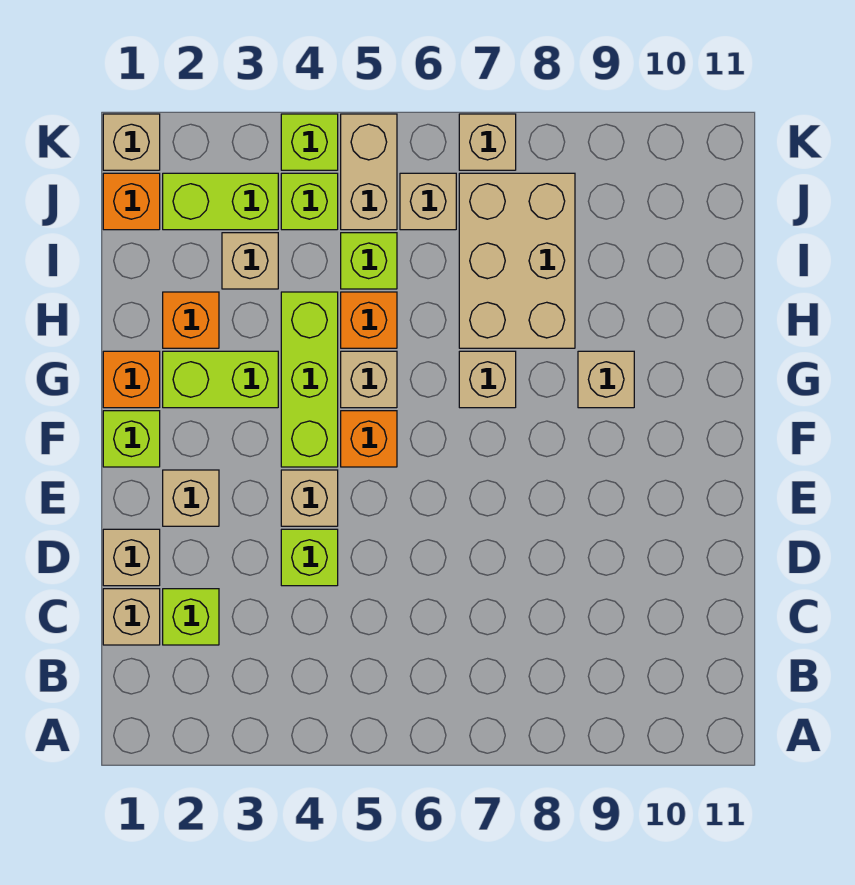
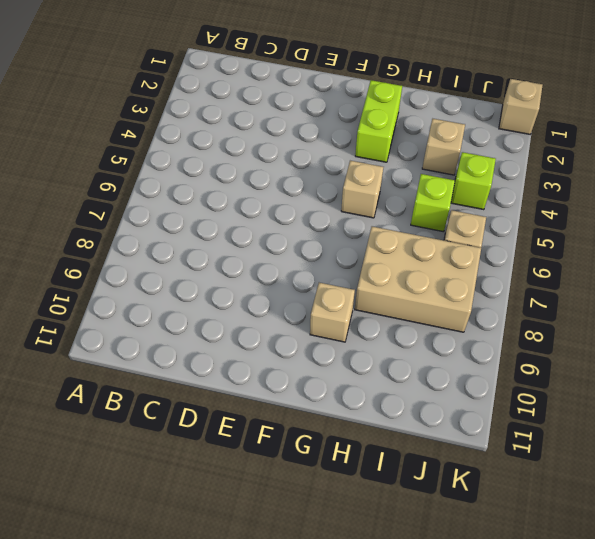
none -> tan brick C1 level 1
none -> lime brick C2 level 1
none -> tan brick D1 level 1

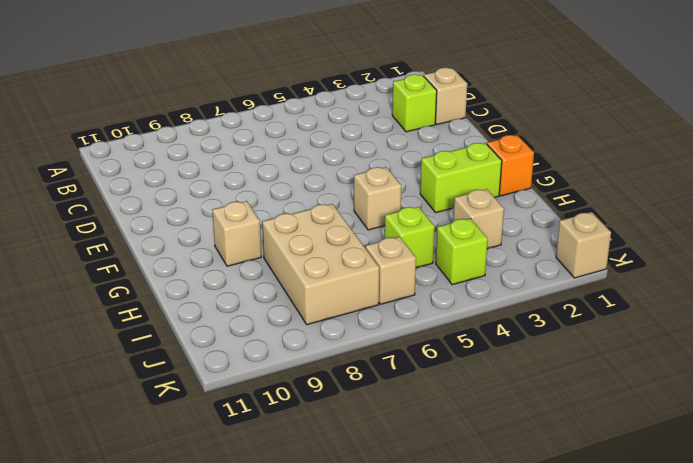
none -> tan brick D1 level 1
none -> lime brick D4 level 1
none -> tan brick E2 level 1

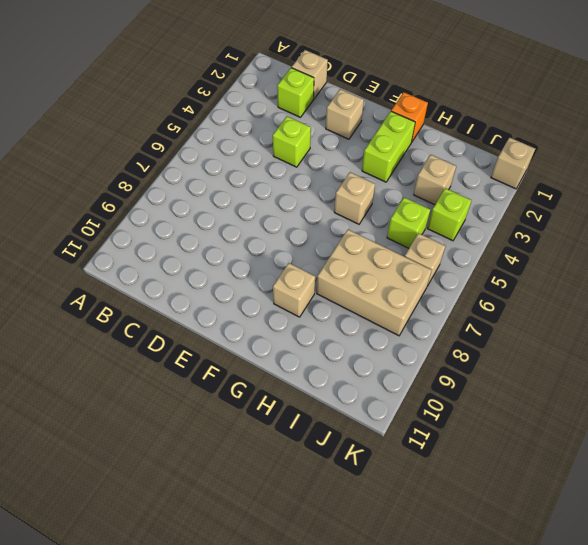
none -> tan brick D1 level 1
none -> tan brick E4 level 1
none -> lime brick F1 level 1

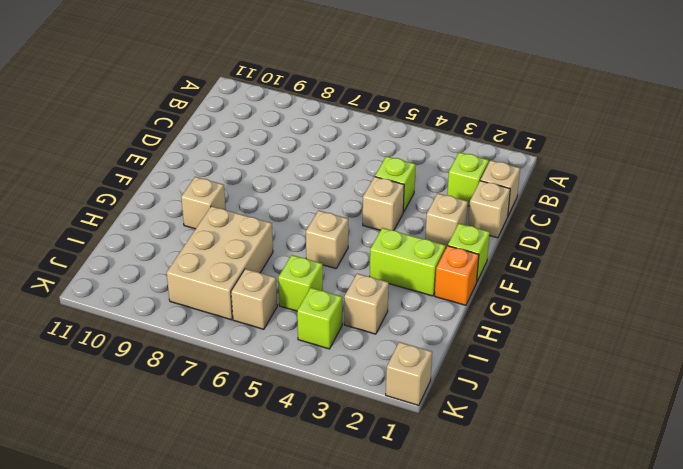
none -> lime brick F4:H4 level 1
none -> orange brick F5 level 1
none -> tan brick G7 level 1

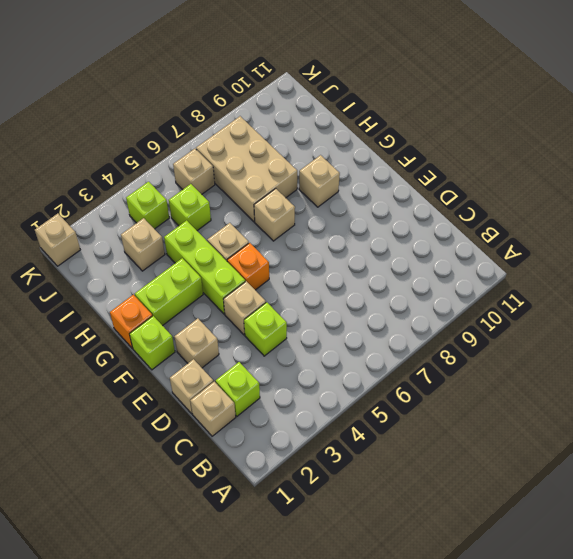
none -> orange brick H2 level 1
none -> orange brick H5 level 1
none -> orange brick J1 level 1

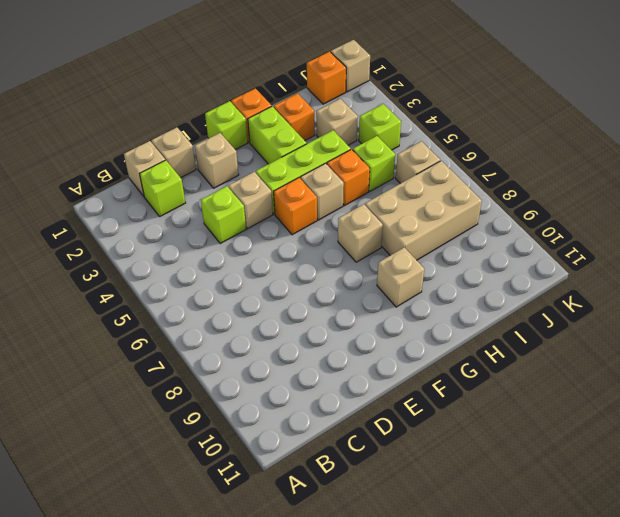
none -> lime brick J2:J3 level 1
none -> tan brick J5:K5 level 1
none -> lime brick K4 level 1

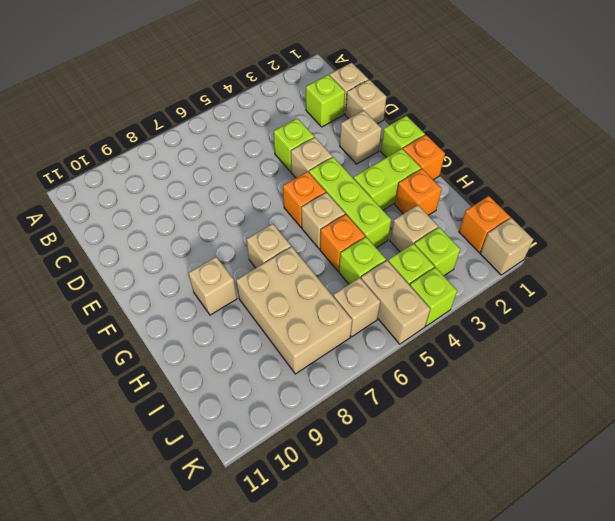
lime brick J3 level 1 -> lime brick J2:J3 level 1
none -> tan brick K7 level 1

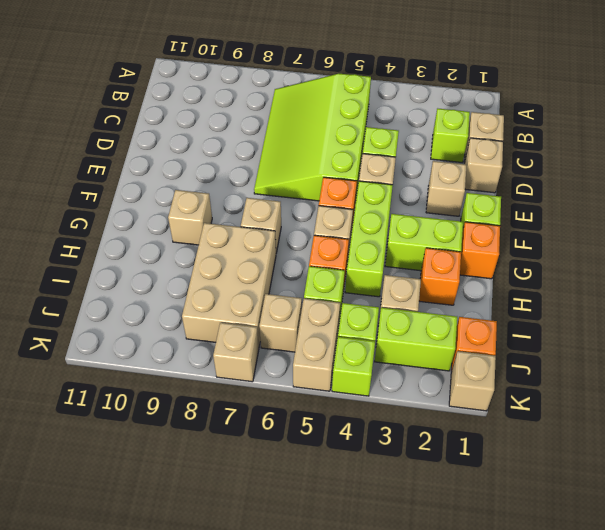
lime slope B5:E7 level 1 top 5 -> none

